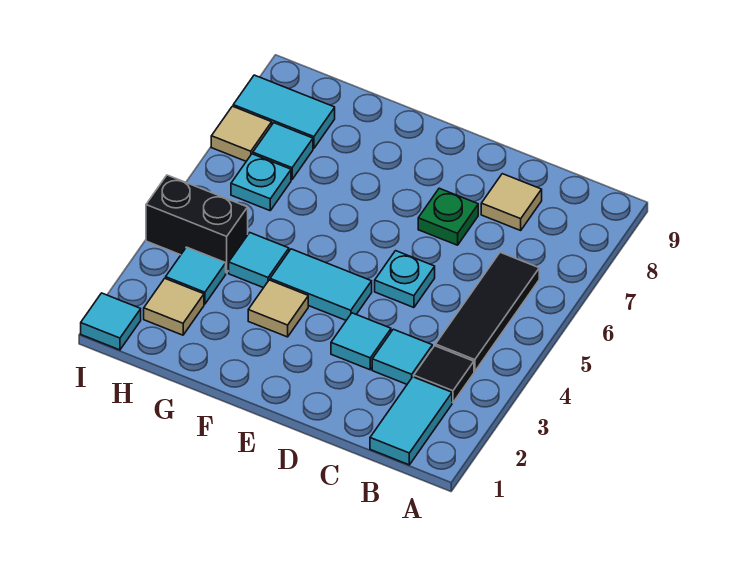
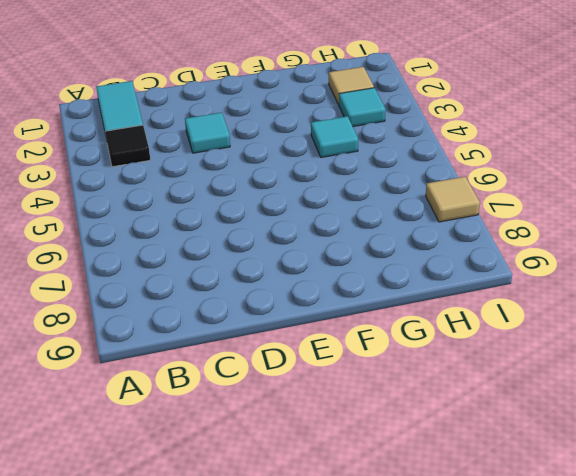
none -> black tile B4:B6 level 1
none -> cyan tile C3 level 1
none -> tan tile C8 level 1

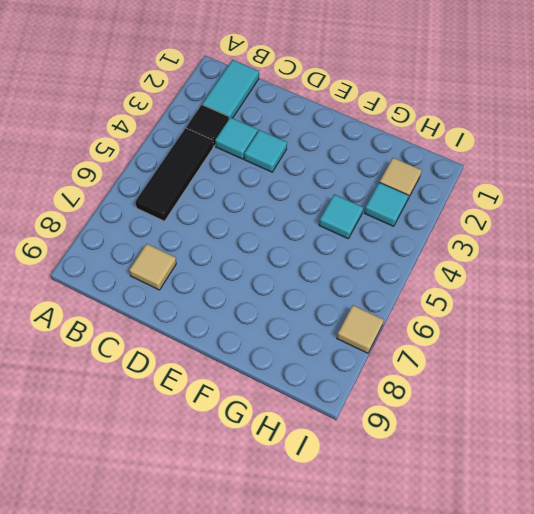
none -> cyan plate D5 level 1
none -> green plate D7 level 1
none -> cyan tile E4:F4 level 1

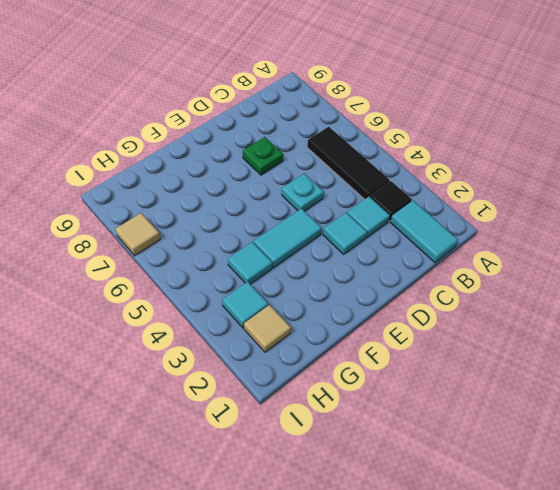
none -> tan tile C8 level 1
none -> tan tile F3 level 1
none -> black brick H4:I4 level 1

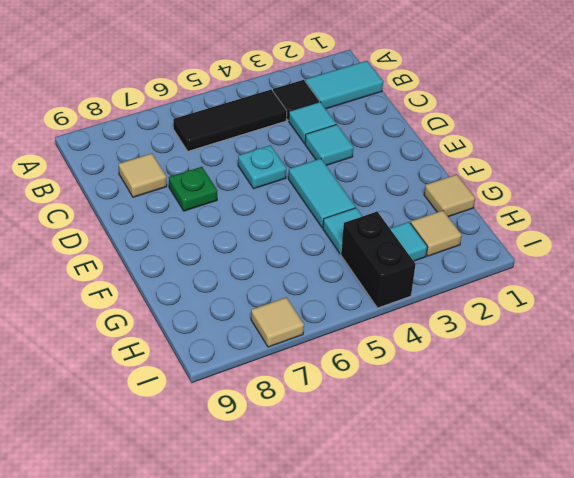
tan tile G1 level 1 -> tan tile F3 level 1
none -> cyan plate H6 level 1
none -> cyan tile H7 level 1
none -> cyan tile H8:I8 level 1

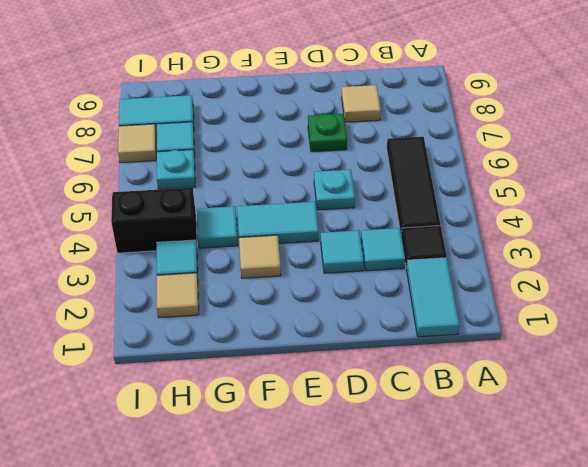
none -> cyan tile I1 level 1

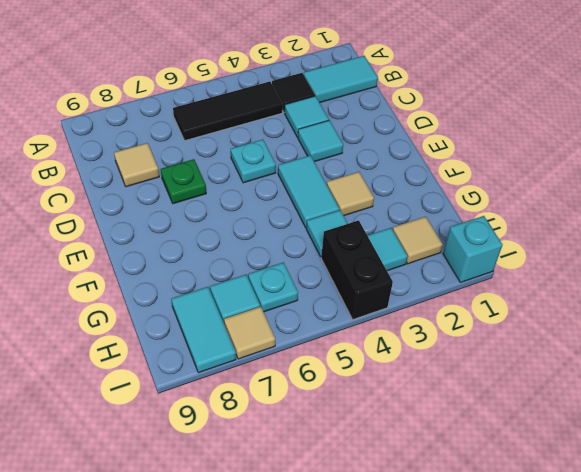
cyan brick I1 level 1 -> cyan tile I1 level 1

